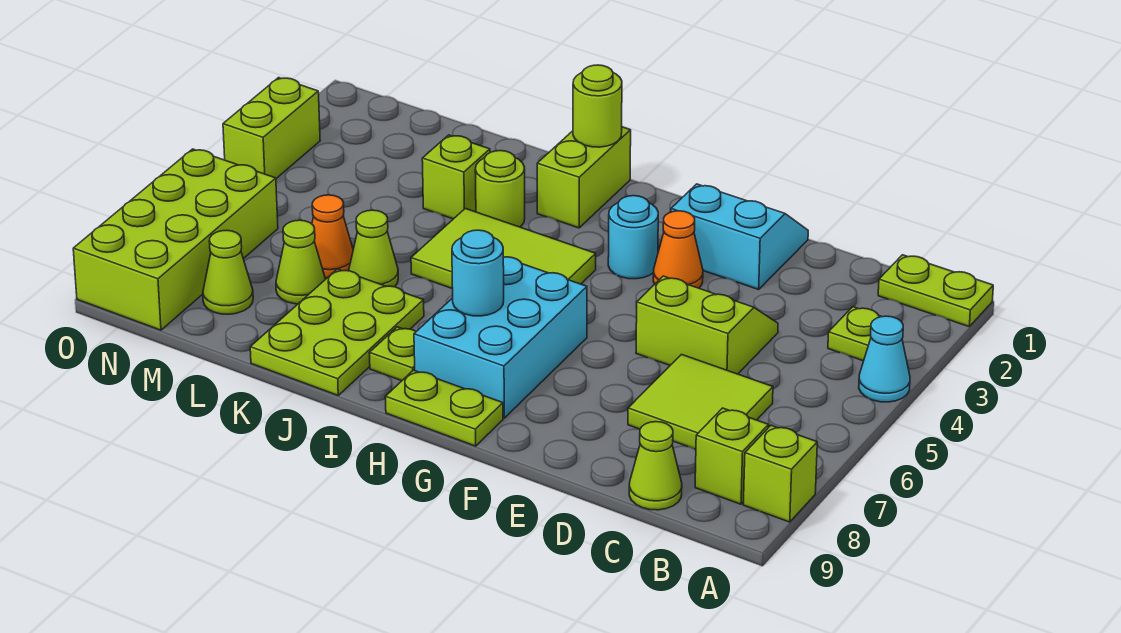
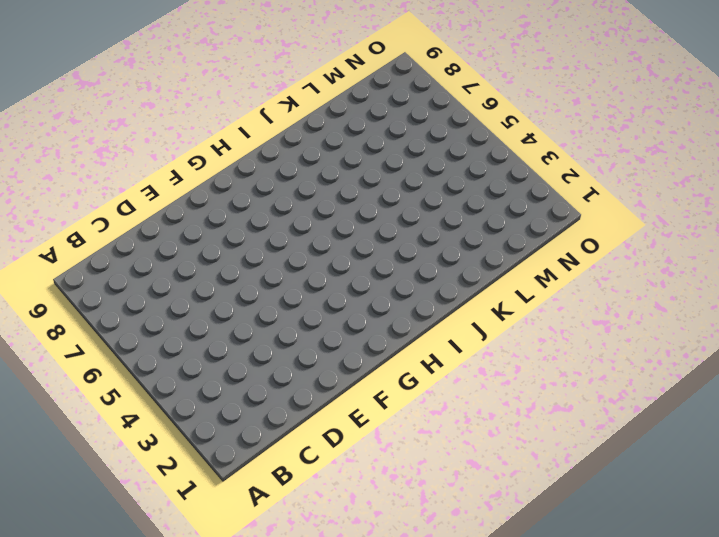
none -> lime plate A1:B1 level 1
none -> cyan cone A4 level 1
none -> lime brick A8 level 1

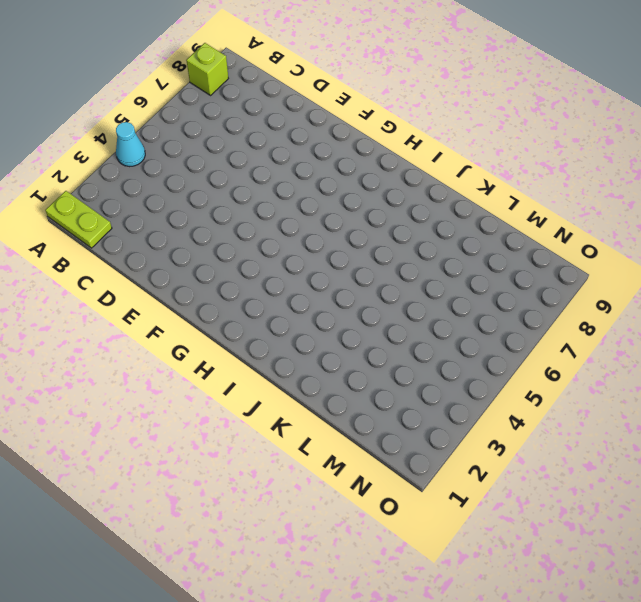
none -> lime plate B3 level 1
none -> lime brick B8 level 1
none -> lime tile C6:D7 level 1

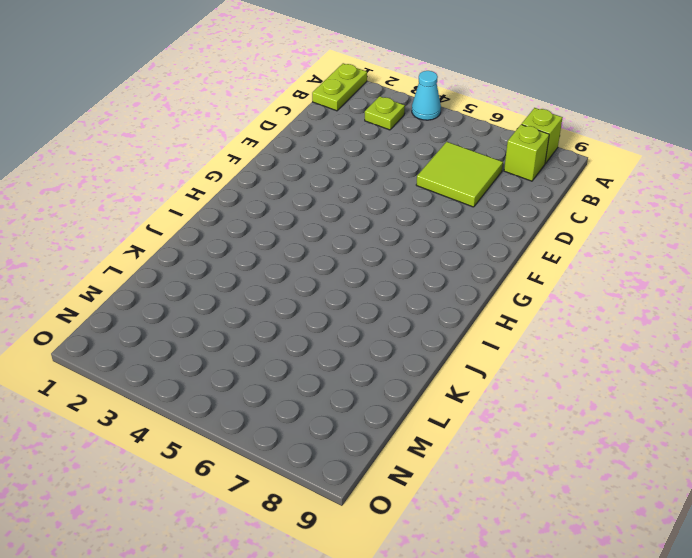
none -> lime cone C9 level 1
none -> lime slope D4:E5 level 1 top 5
none -> cyan slope E1:F2 level 1 top 2

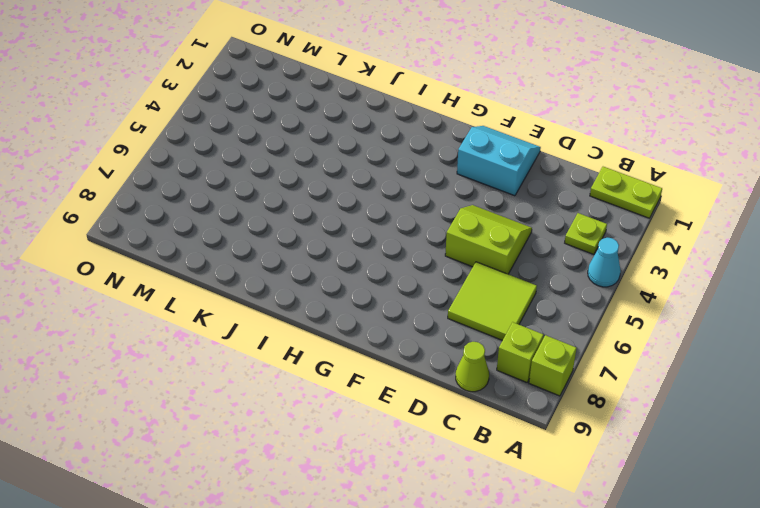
none -> orange cone F3 level 1
none -> cyan round brick G3 level 1
none -> cyan brick G6:H8 level 1

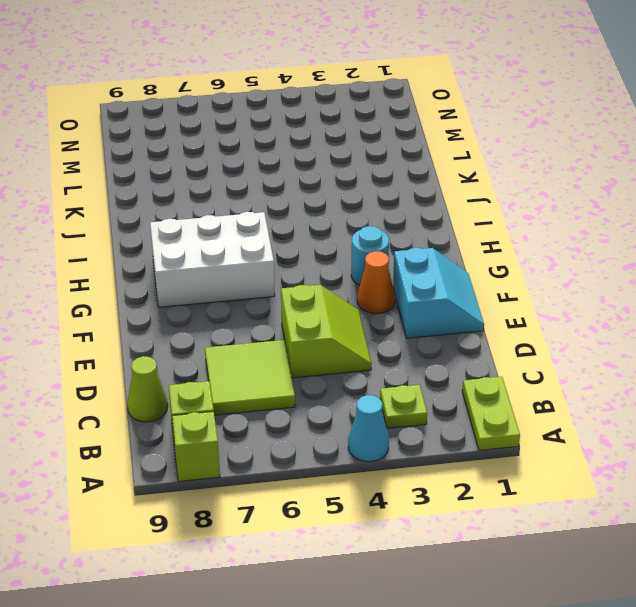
white brick G6:H8 level 1 -> cyan brick G6:H8 level 1
none -> lime plate G9:H9 level 1
none -> lime tile H4:J5 level 1
none -> lime brick I1:I2 level 1

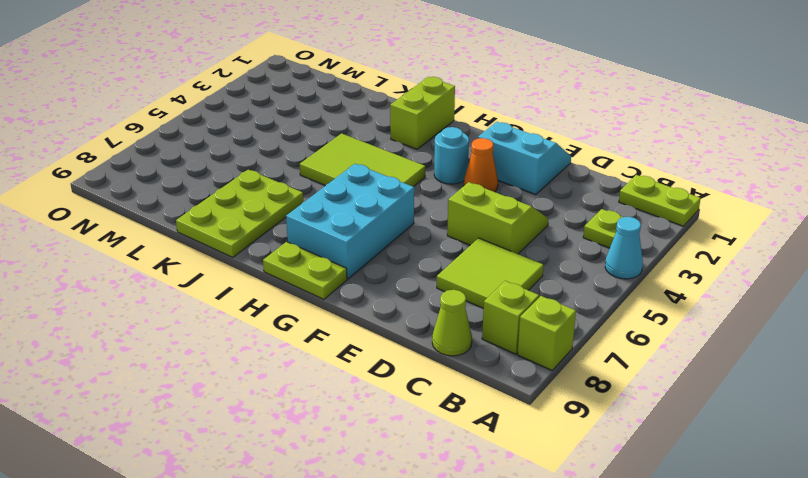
none -> lime plate I8 level 1
none -> lime round brick J3 level 1
none -> lime brick K3 level 1

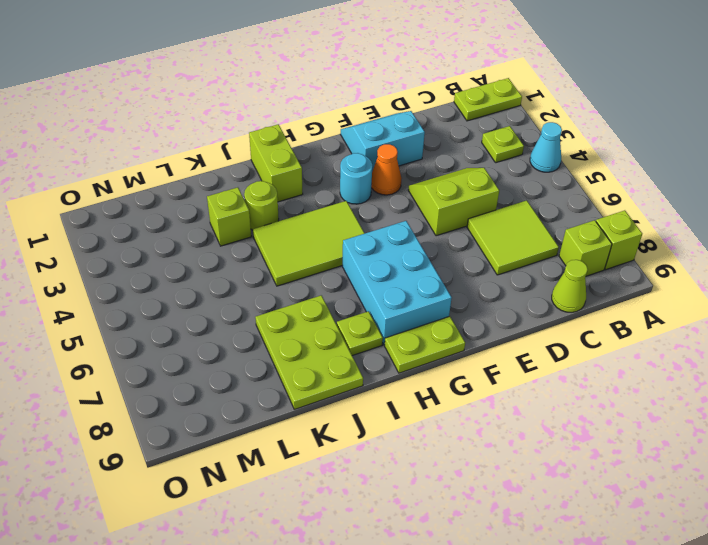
none -> lime cone K6 level 1
none -> orange cone L6 level 1
none -> lime cone L7 level 1

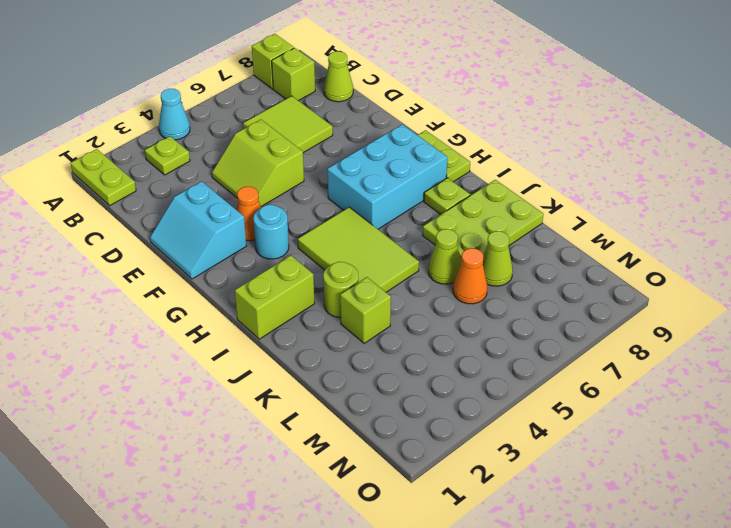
none -> lime cone M8 level 1
none -> lime brick N6:O9 level 1
none -> lime brick O3:O4 level 1

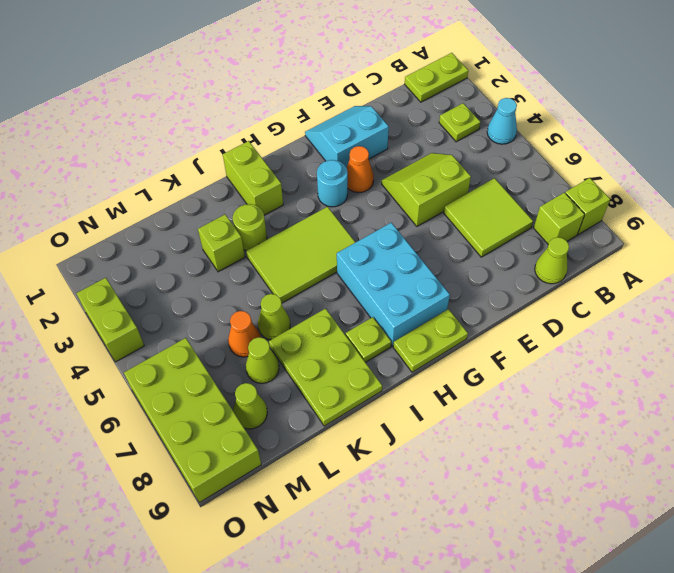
none -> cyan round brick H7 level 2
none -> lime round brick I1 level 2

